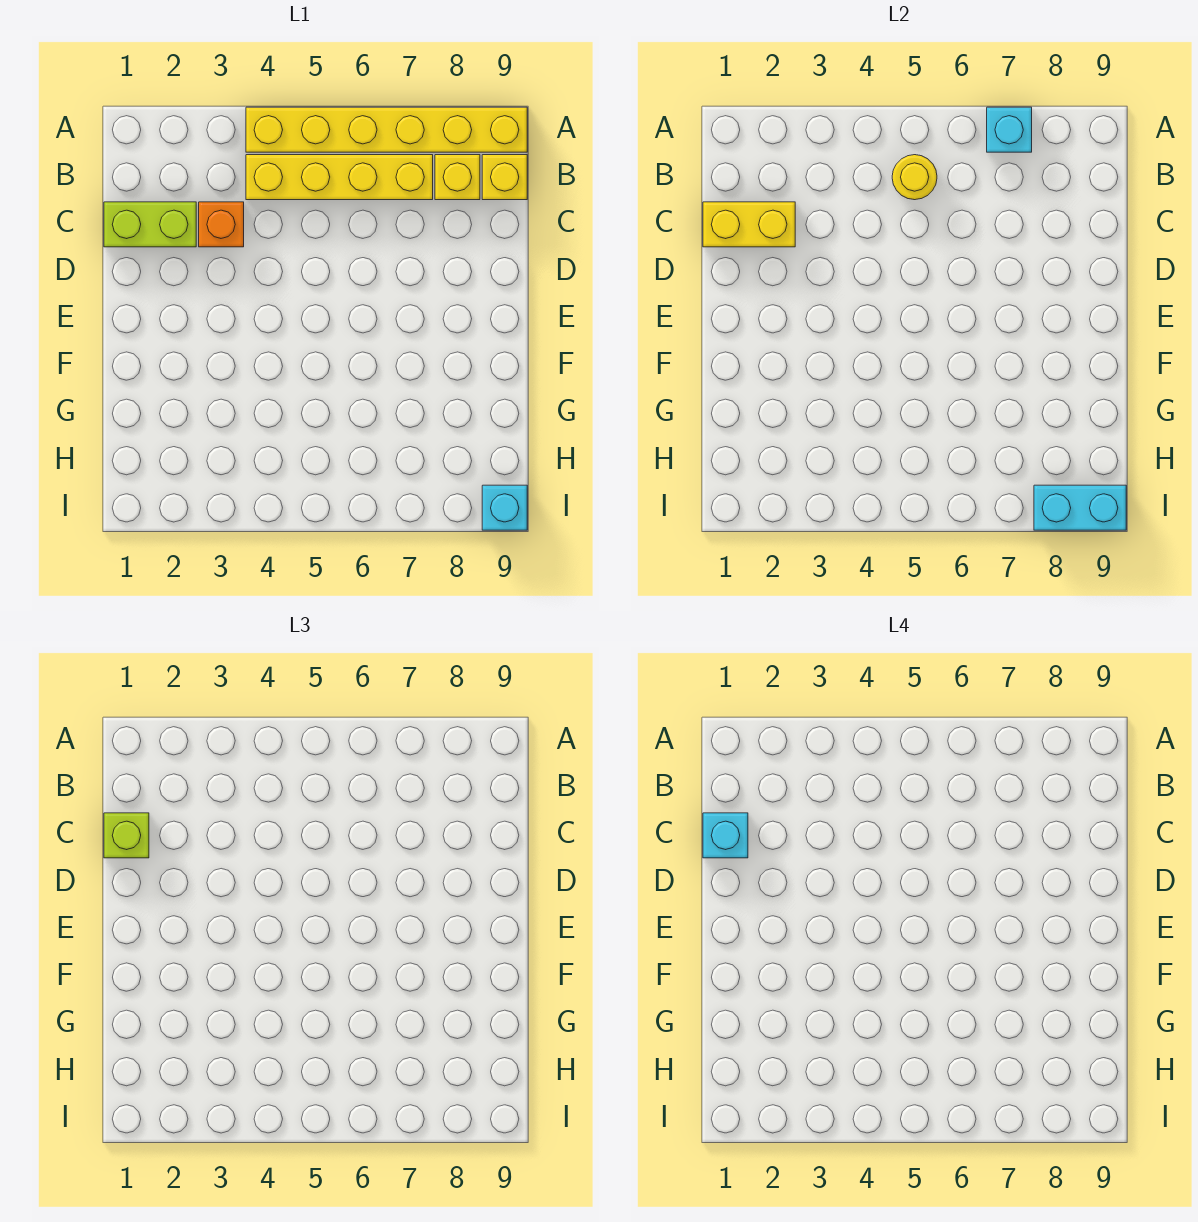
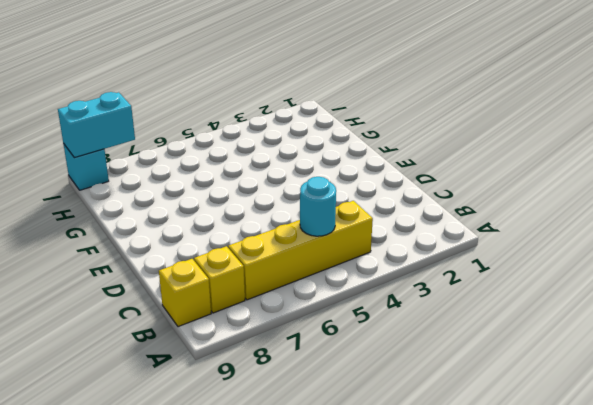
cyan round brick B5 level 2 -> yellow round brick B5 level 2
none -> yellow brick A4:A9 level 1
none -> lime brick C1:C2 level 1
none -> orange brick C3 level 1

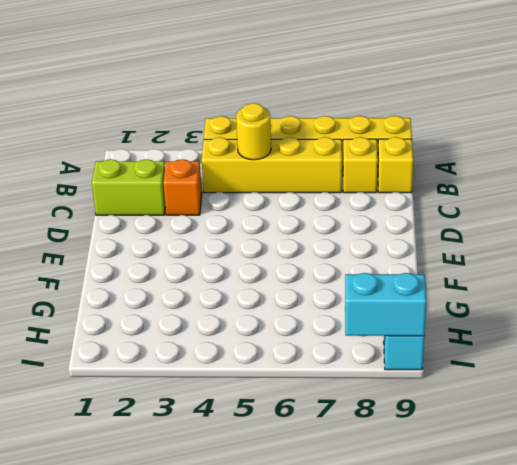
none -> cyan brick A7 level 2
none -> yellow brick C1:C2 level 2
none -> lime brick C1 level 3

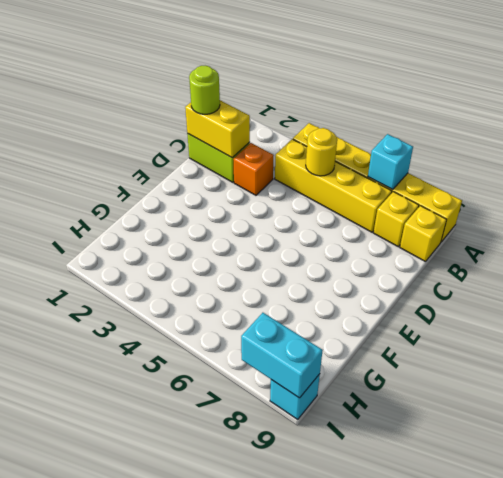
lime round brick C1 level 3 -> lime brick C1 level 3
none -> cyan brick C1 level 4

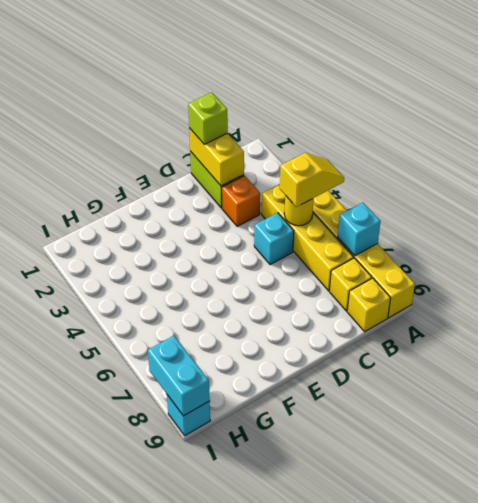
yellow slope A5:B5 level 3 top B -> none
cyan brick C5 level 1 -> cyan brick C1 level 4

